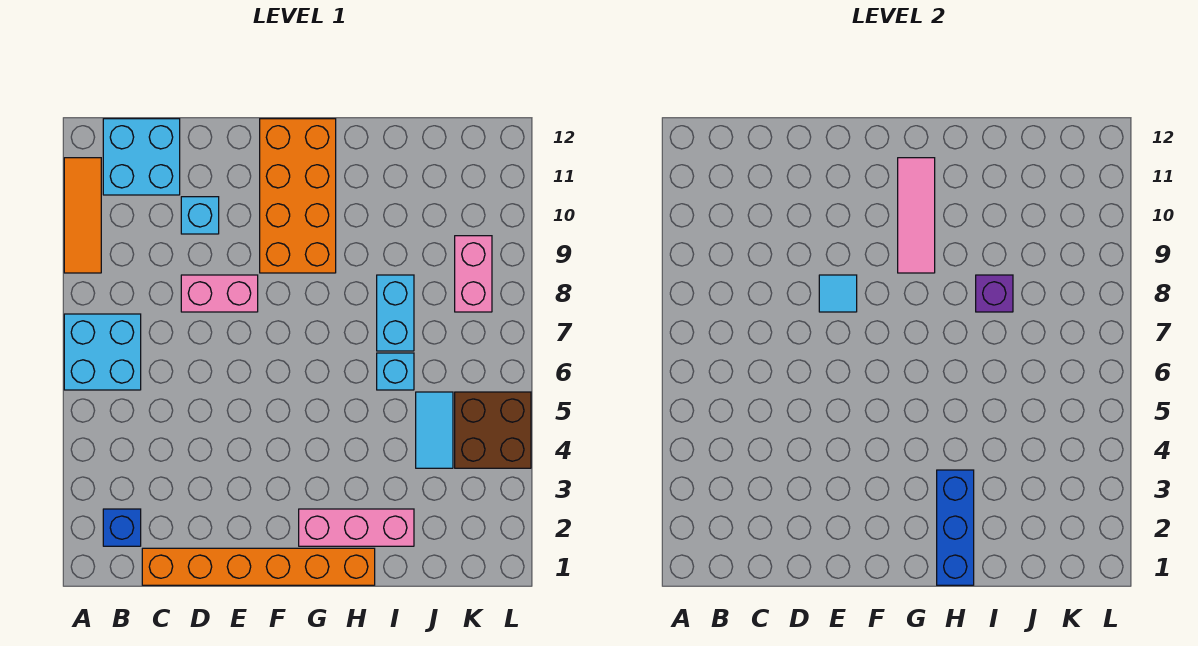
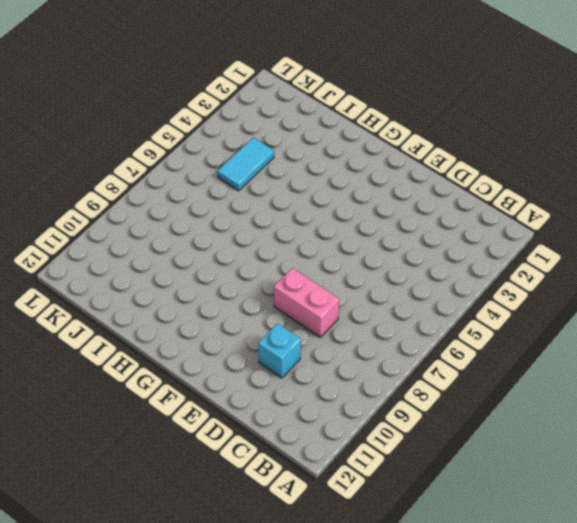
none -> cyan brick A6:B7 level 1
none -> orange tile A9:A11 level 1
none -> blue brick B2 level 1

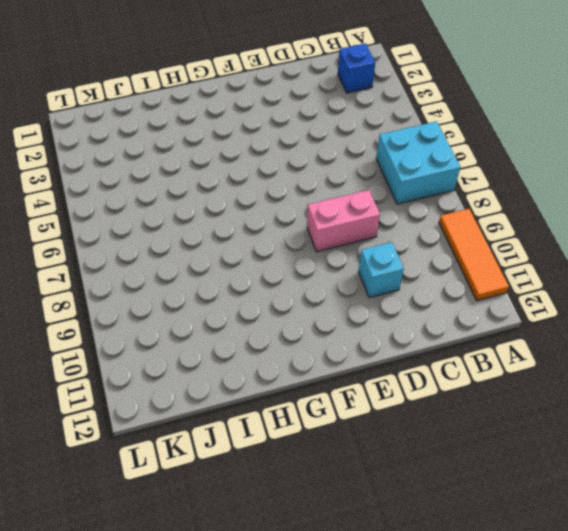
none -> cyan brick B11:C12 level 1
none -> orange brick C1:H1 level 1
none -> orange brick F9:G12 level 1

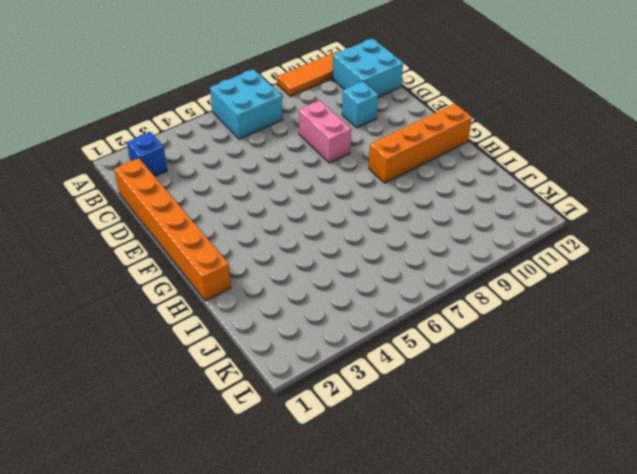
orange brick G9:G12 level 1 -> orange brick F9:G12 level 1
none -> pink brick G2:I2 level 1
none -> cyan brick I6 level 1
none -> cyan brick I7:I8 level 1

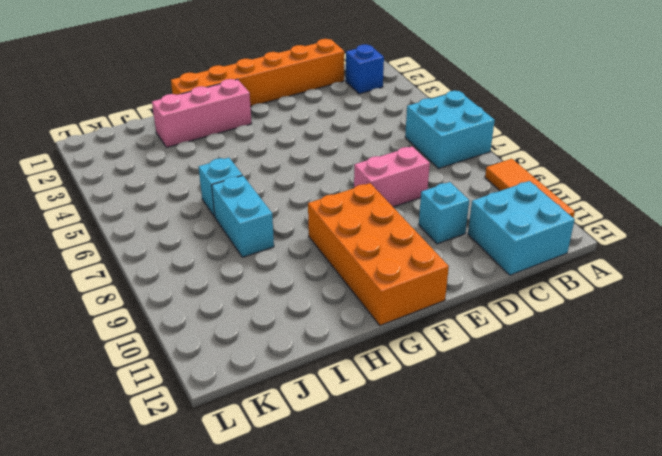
none -> cyan tile J4:J5 level 1
none -> brown brick K4:L5 level 1
none -> pink brick K8:K9 level 1

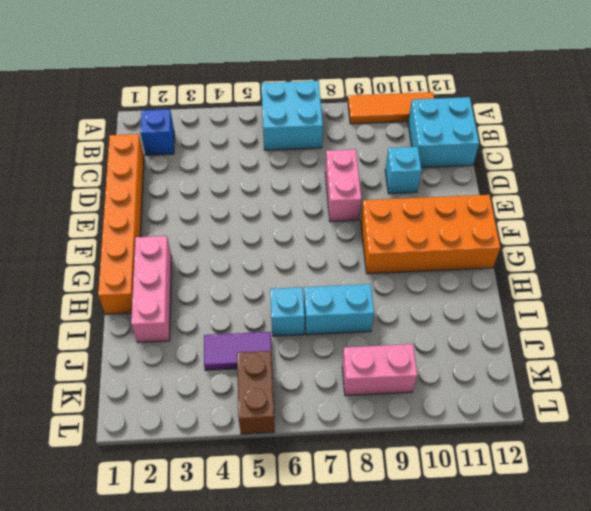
purple tile J4:J5 level 1 -> cyan tile J4:J5 level 1
brown brick K5:L5 level 1 -> brown brick K4:L5 level 1
none -> cyan tile E8 level 2
none -> pink tile G9:G11 level 2
none -> blue brick H1:H3 level 2

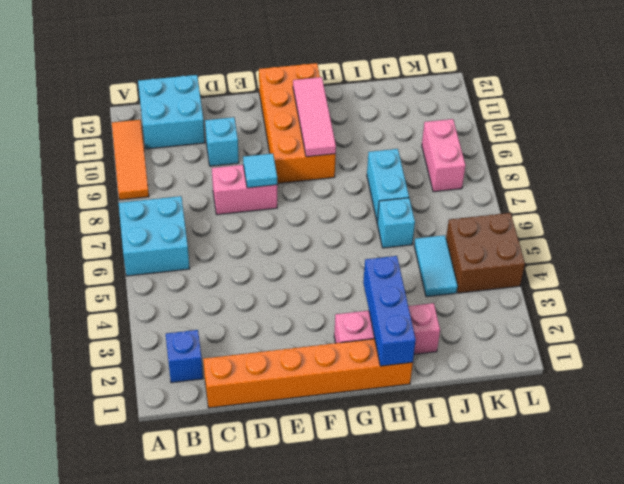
none -> purple brick I8 level 2

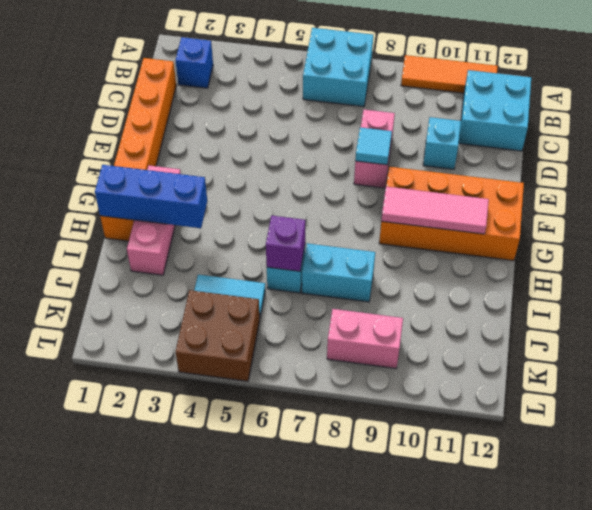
purple brick I6 level 2 -> purple brick I8 level 2

